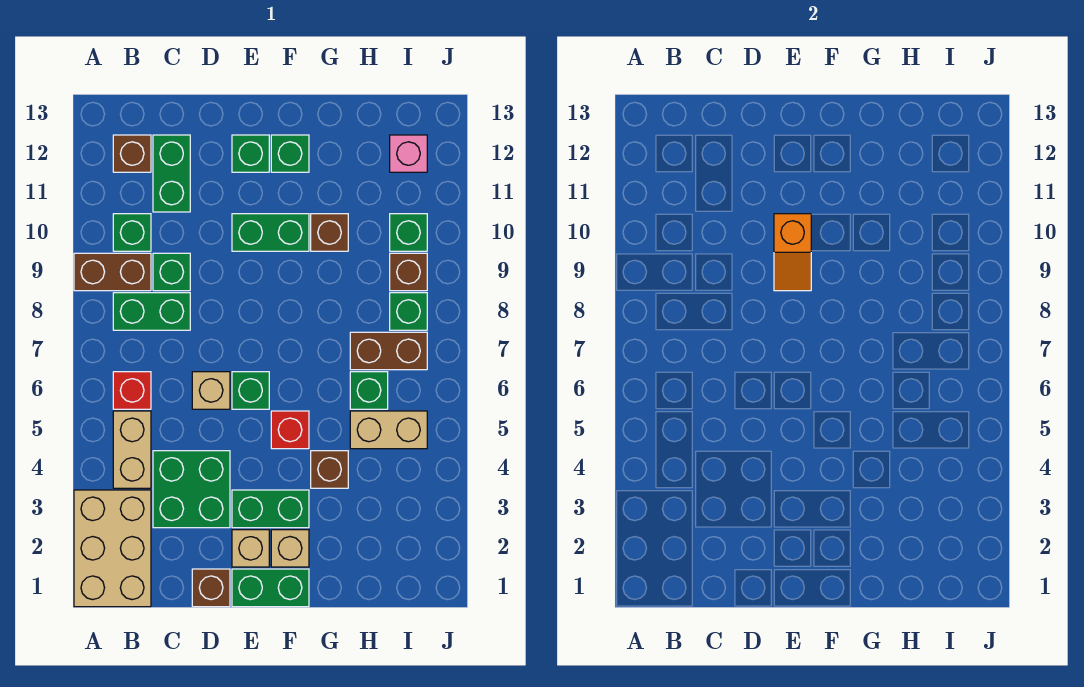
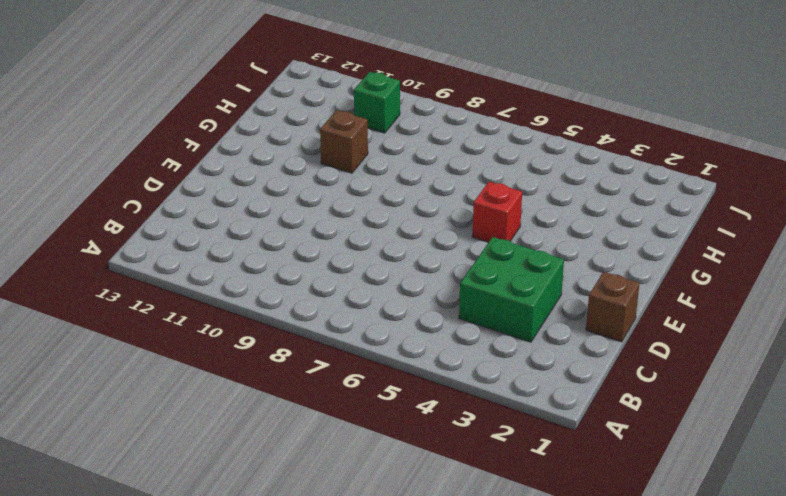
none -> tan brick A1:B3 level 1
none -> brown brick A9:B9 level 1
none -> tan brick B4:B5 level 1
none -> red brick B6 level 1

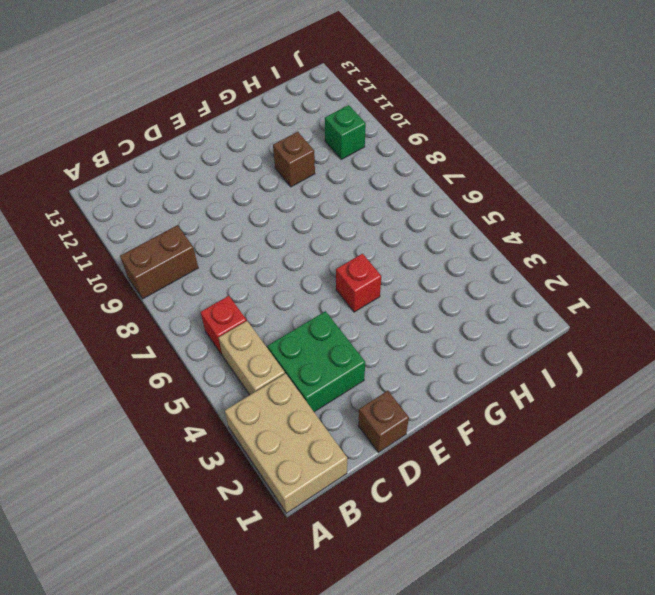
none -> green brick B8:C8 level 1
none -> green brick B10 level 1
none -> brown brick B12 level 1
none -> green brick C9 level 1

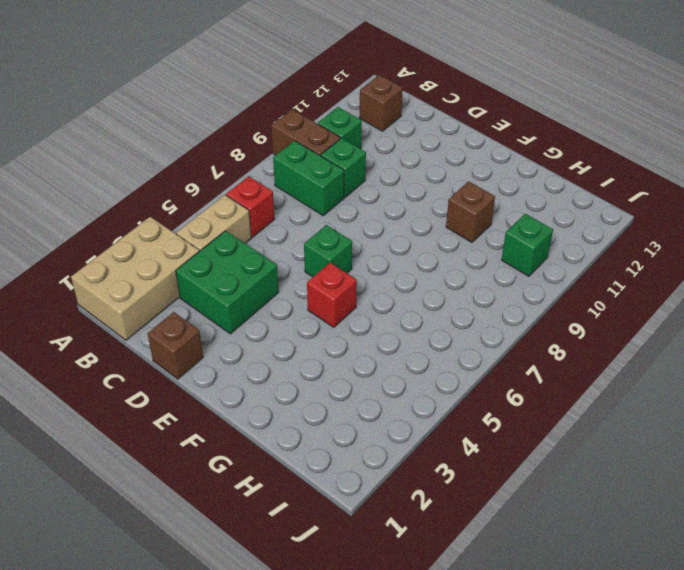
none -> green brick C11:C12 level 1
none -> tan brick D6 level 1
none -> green brick E1:F1 level 1
none -> tan brick E2 level 1

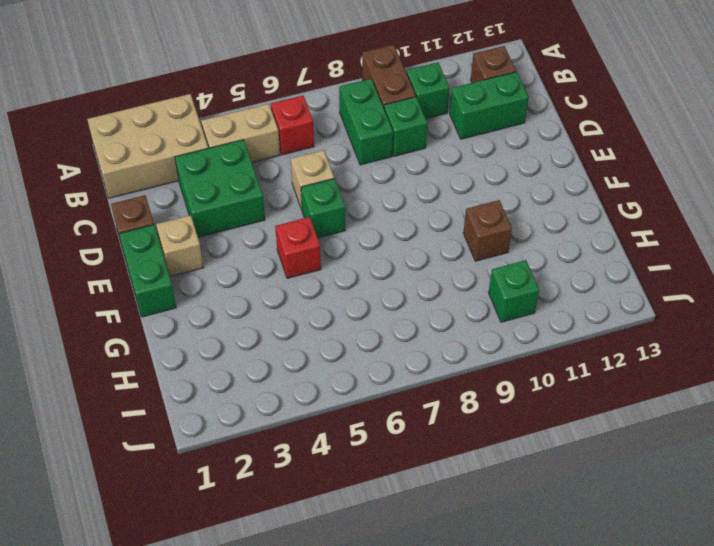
none -> green brick E3:F3 level 1
none -> green brick E10:F10 level 1
none -> green brick E12 level 1
none -> tan brick F2 level 1

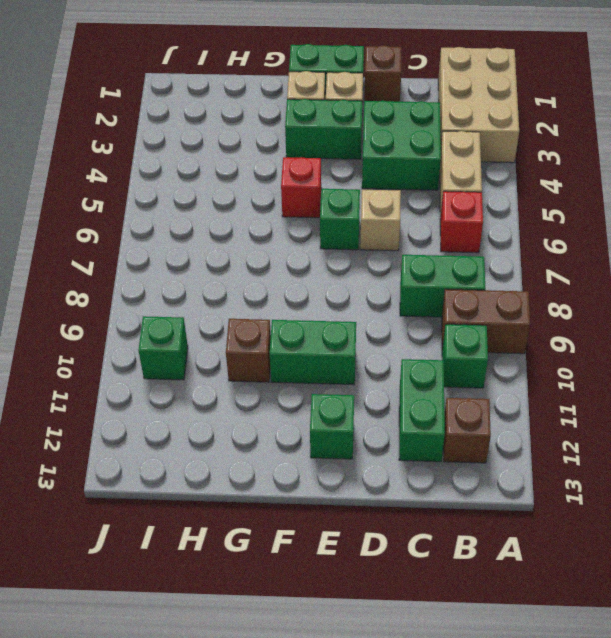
none -> green brick C9 level 1
none -> green brick F12 level 1
none -> brown brick G4 level 1
none -> tan brick H5:I5 level 1

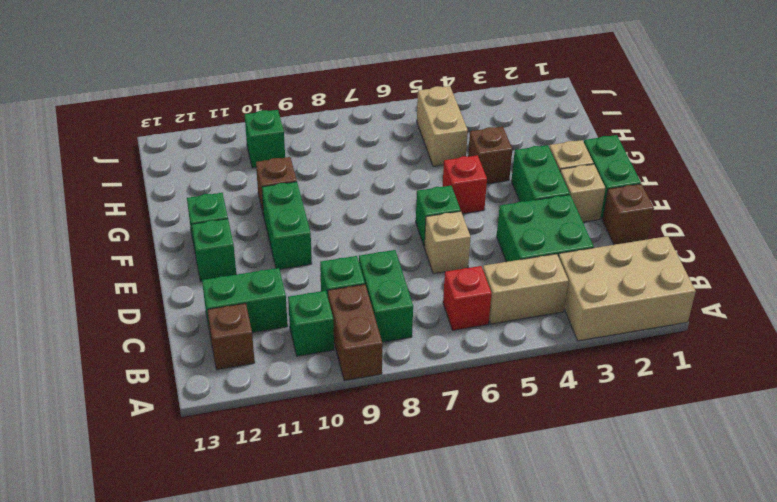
none -> green brick H6 level 1
none -> brown brick H7:I7 level 1
none -> green brick I8 level 1
none -> brown brick I9 level 1

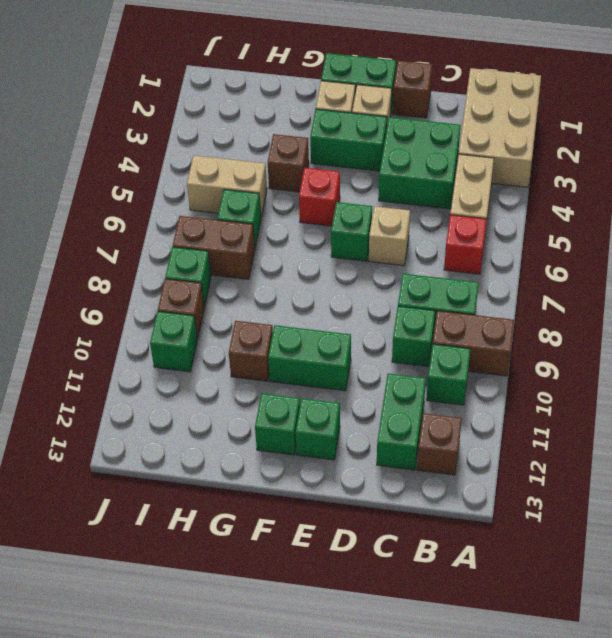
none -> pink brick I12 level 1
none -> orange slope E9:E10 level 2 top 10

